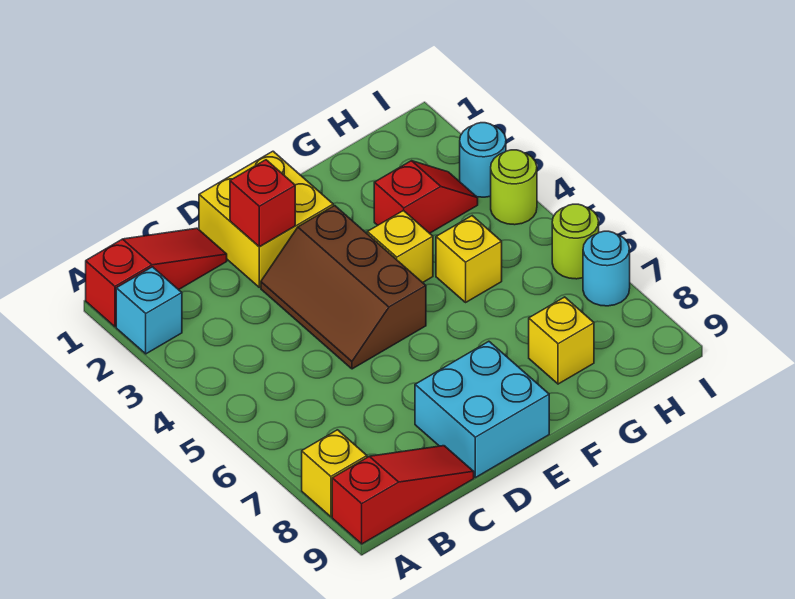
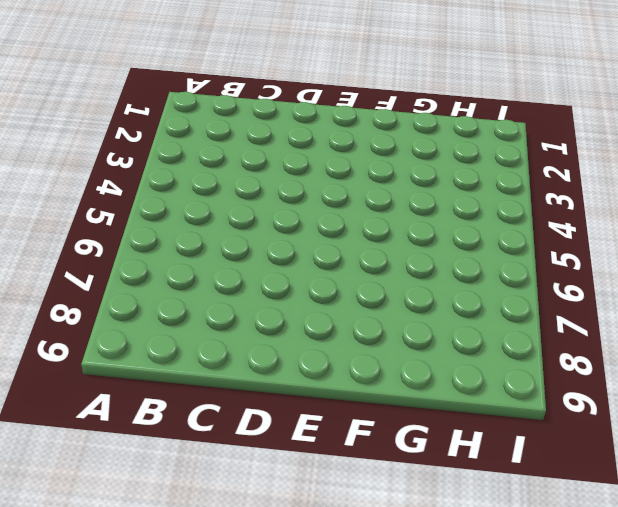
none -> red slope A1:C1 level 1 top A
none -> cyan brick A2 level 1
none -> yellow brick A8 level 1

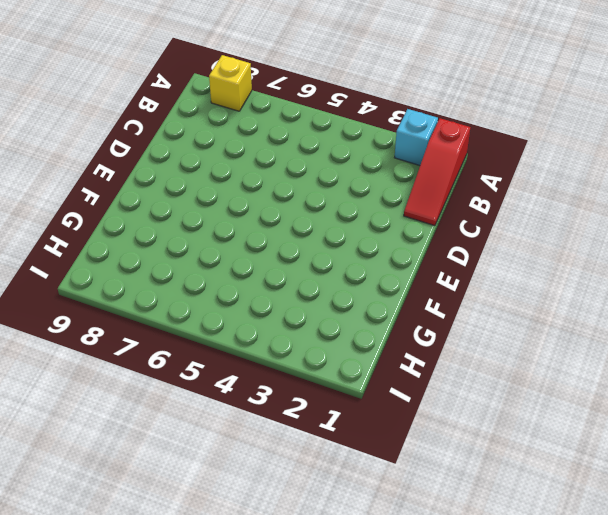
none -> red slope A9:C9 level 1 top A
none -> yellow brick D1:E2 level 1
none -> brown slope D3:E5 level 1 top E

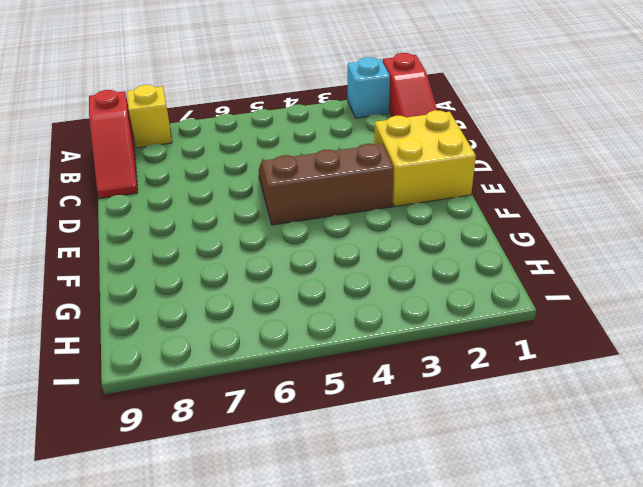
none -> cyan brick D8:E9 level 1
none -> yellow brick F4 level 1
none -> red slope G3:H3 level 1 top G

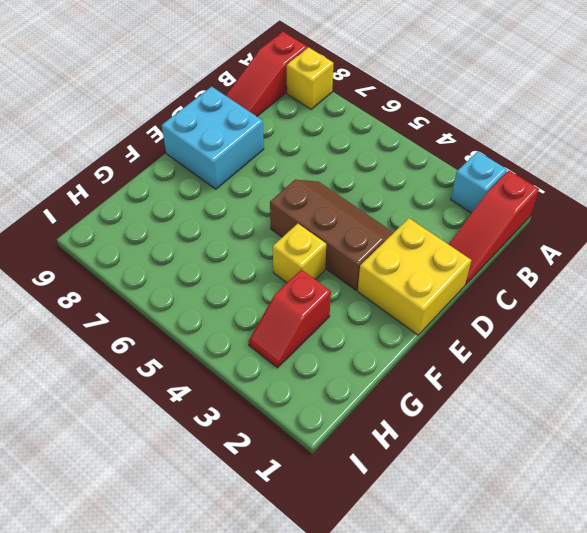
none -> yellow brick G5 level 1
none -> yellow brick G8 level 1
none -> cyan round brick I3 level 1

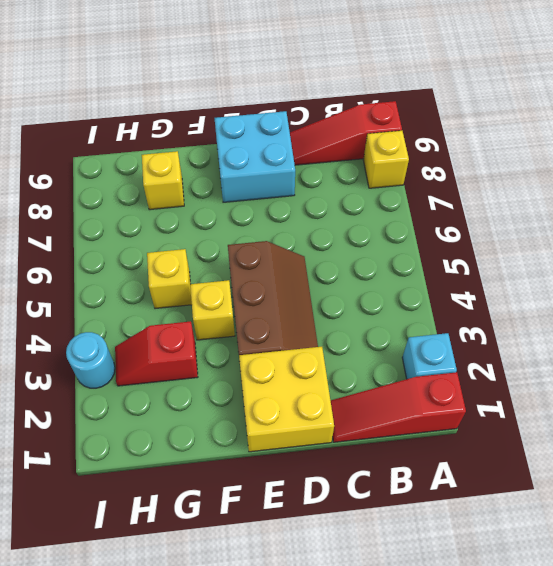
none -> lime round brick I4 level 1
none -> lime round brick I6 level 1
none -> cyan round brick I7 level 1

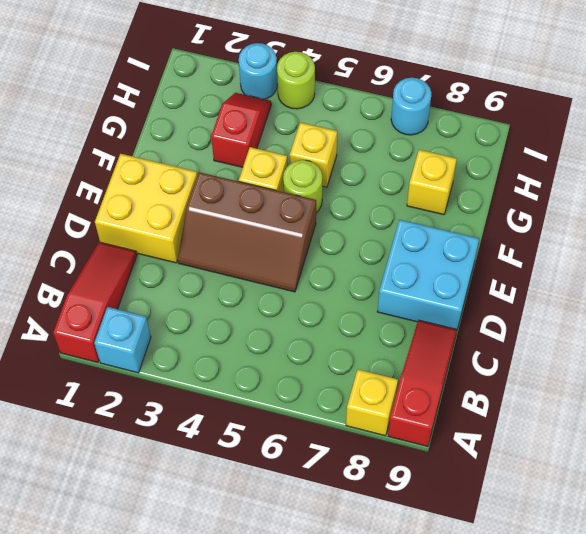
lime round brick F5 level 1 -> lime round brick I6 level 1
none -> red brick D2 level 2

